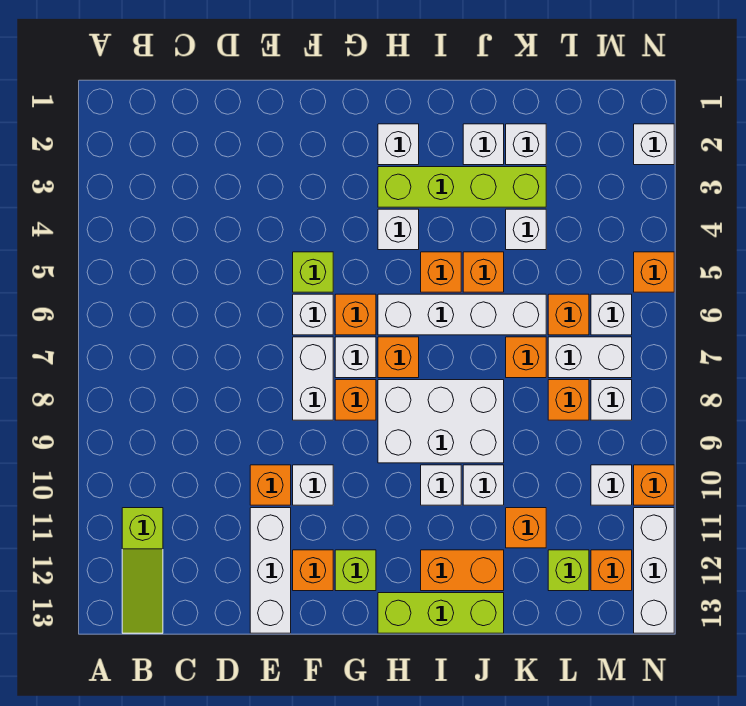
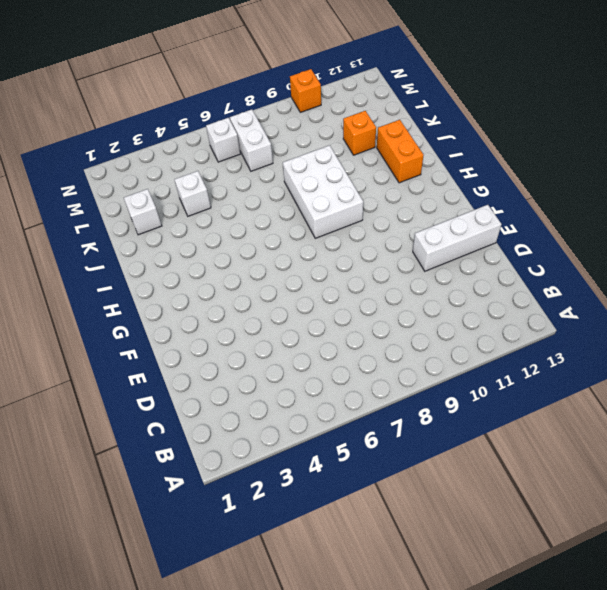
none -> lime slope B11:B13 level 1 top 11
none -> orange brick E10 level 1
none -> lime brick F5 level 1
none -> white brick F6 level 1

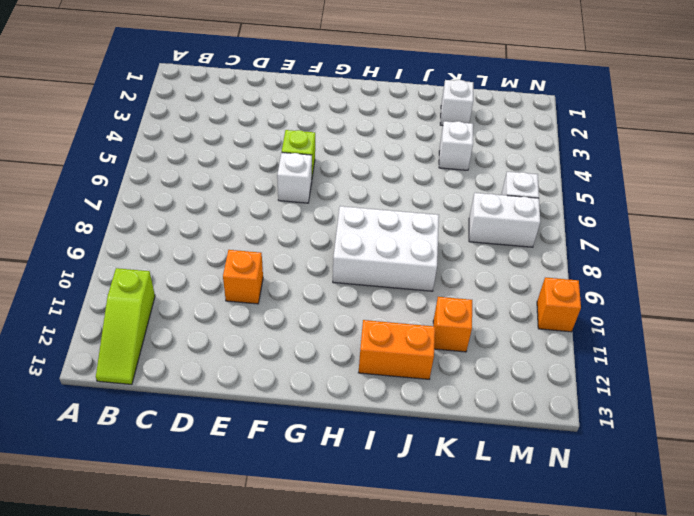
none -> white brick E11:E13 level 1
none -> white brick F7:F8 level 1
none -> white brick F10 level 1
none -> orange brick F12 level 1

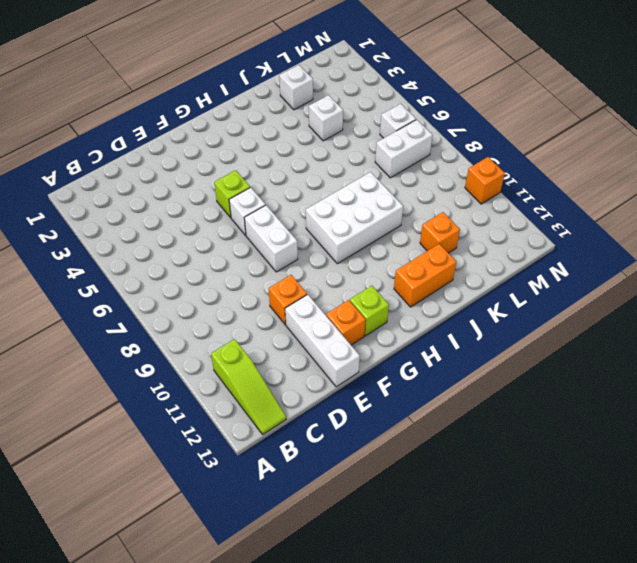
none -> white brick F10 level 1
none -> orange brick G6 level 1
none -> white brick G7 level 1
none -> orange brick G8 level 1

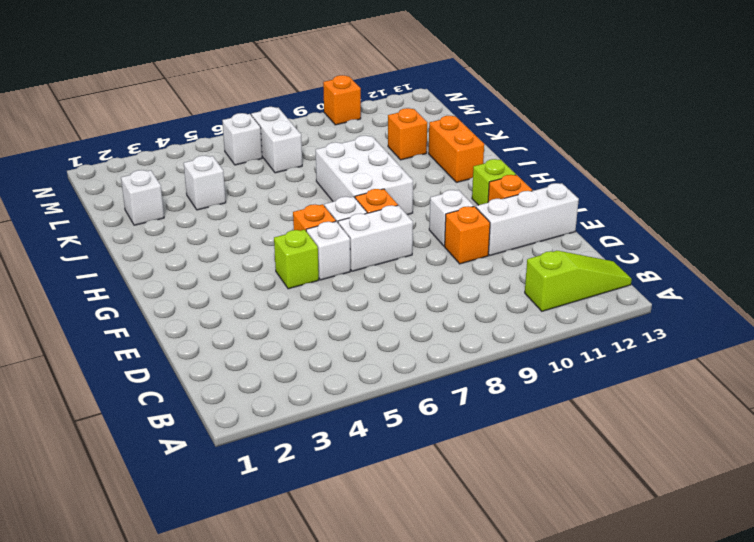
none -> white brick H2 level 1
none -> lime brick H3:K3 level 1
none -> white brick H4 level 1
none -> white brick H6:K6 level 1

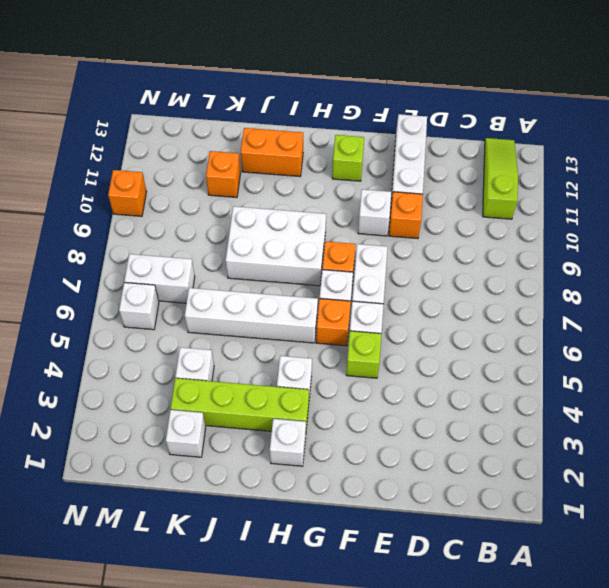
none -> orange brick F12 level 1
none -> orange brick H7 level 1
none -> lime brick H13:J13 level 1
none -> orange brick I5 level 1

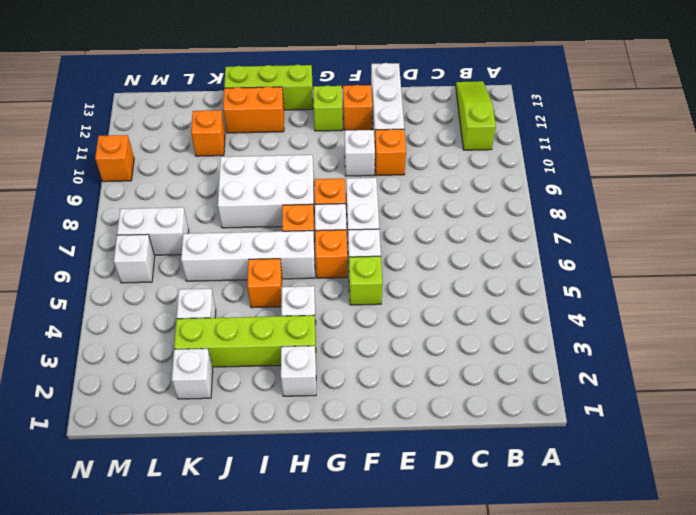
none -> white brick I10 level 1
none -> white brick J2 level 1
none -> orange brick J5 level 1
none -> white brick J10 level 1

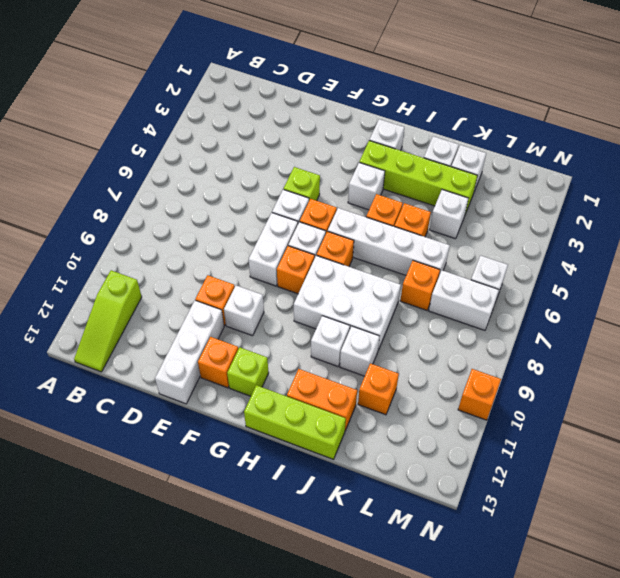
none -> orange brick L6 level 1
none -> orange brick L8 level 1
none -> lime brick L12 level 1
none -> white brick M8 level 1

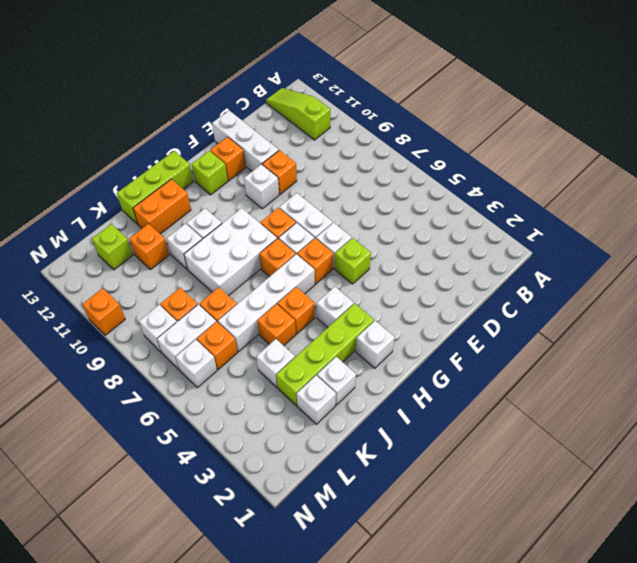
none -> white brick M10 level 1
none -> orange brick M12 level 1
none -> white brick N2 level 1
none -> orange brick N5 level 1

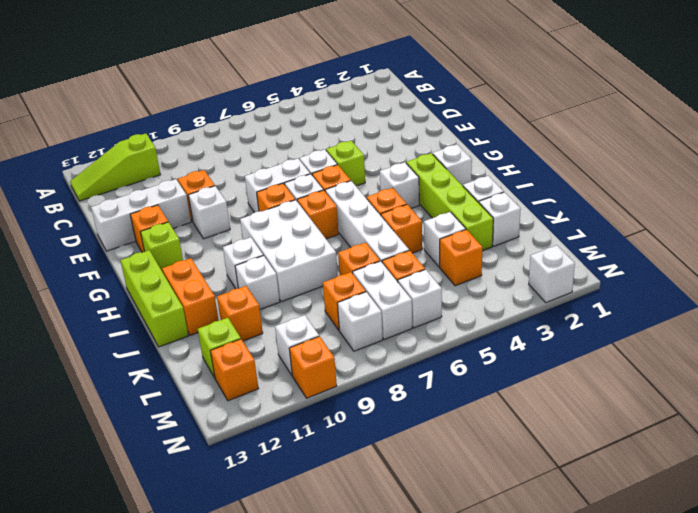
orange brick L4 level 1 -> orange brick N5 level 1
none -> white brick N11:N13 level 1

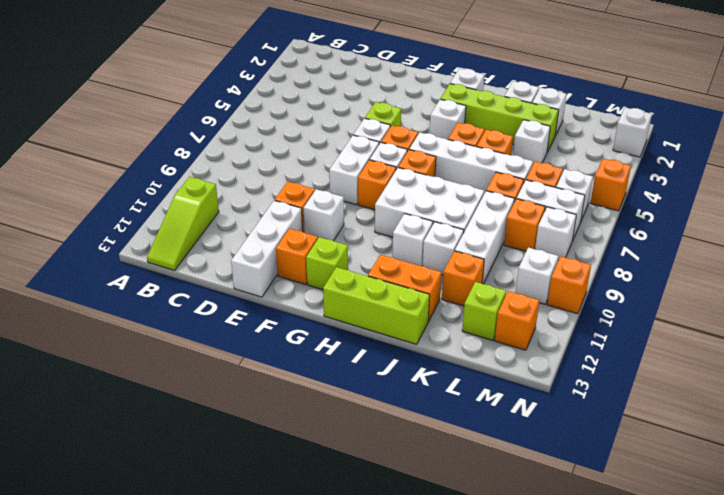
white brick K8:K10 level 1 -> white brick N11:N13 level 1

